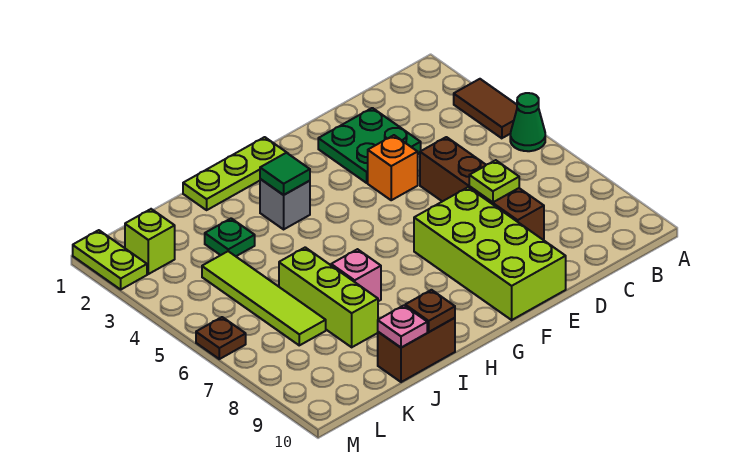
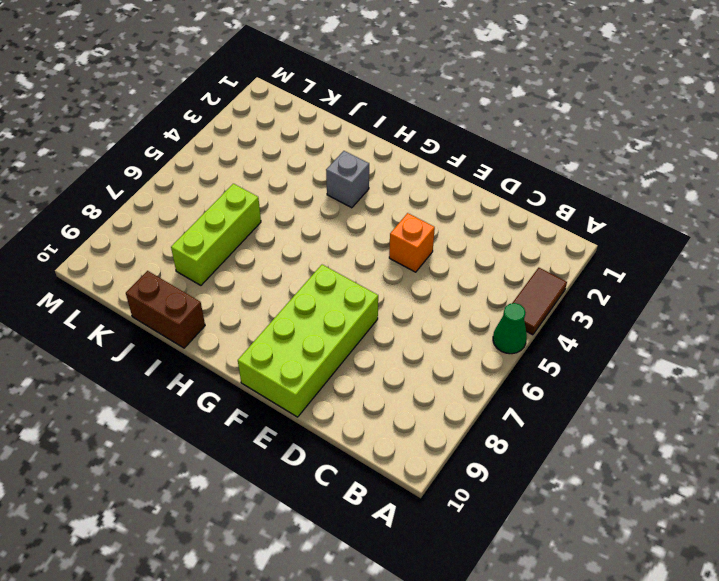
none -> green plate D2:E3 level 1
none -> brown brick D5:D8 level 1
none -> lime plate G1:I1 level 1

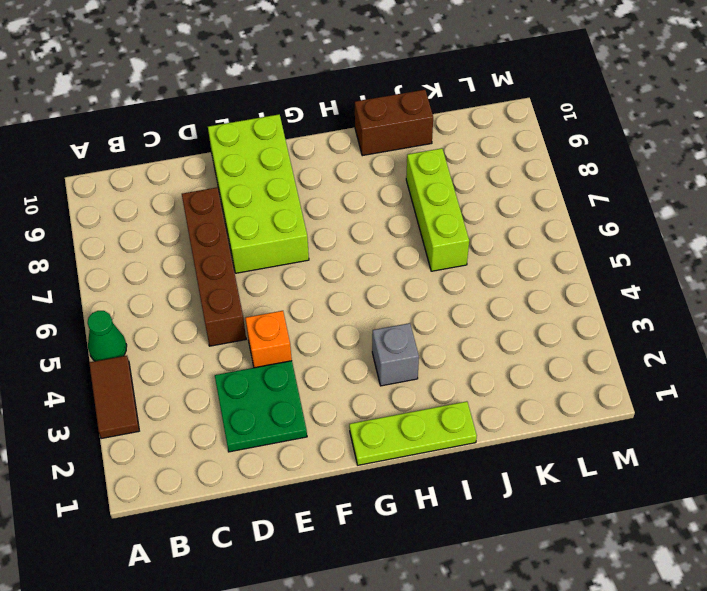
none -> pink brick I7 level 1
none -> green plate J3 level 1
none -> lime tile K4:K7 level 1

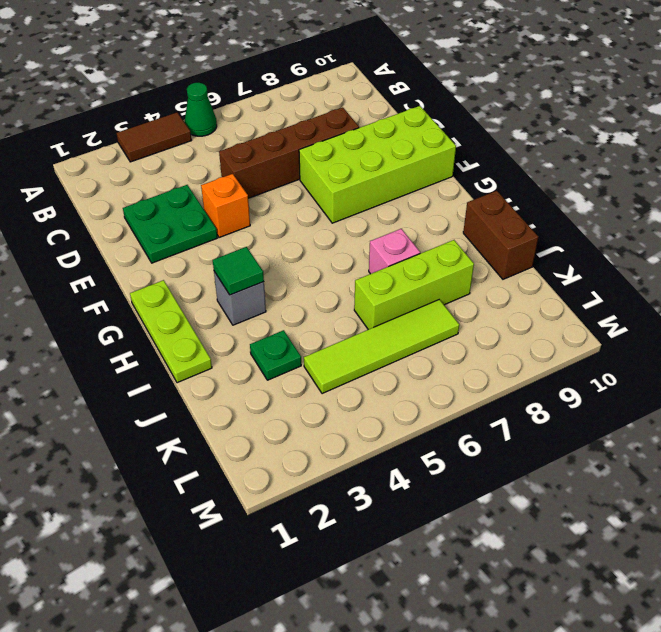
none -> lime brick L2 level 1
none -> lime plate M1:M2 level 1
none -> brown plate M6 level 1

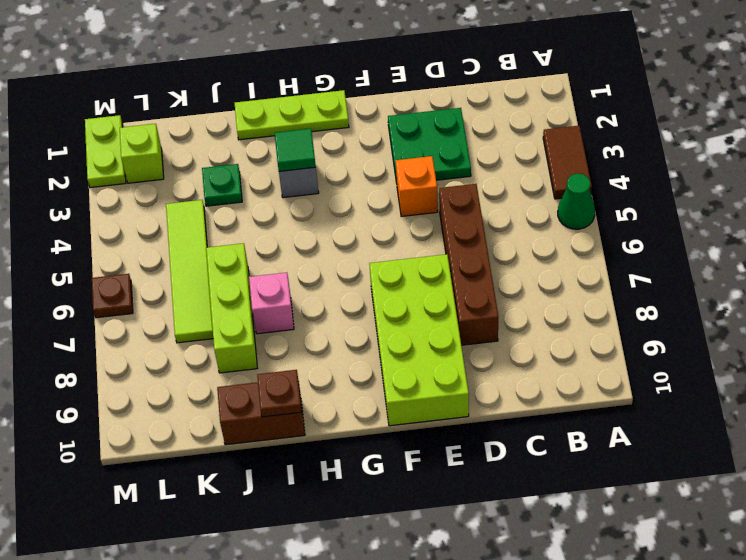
none -> lime plate D7 level 2
none -> pink plate J10 level 2

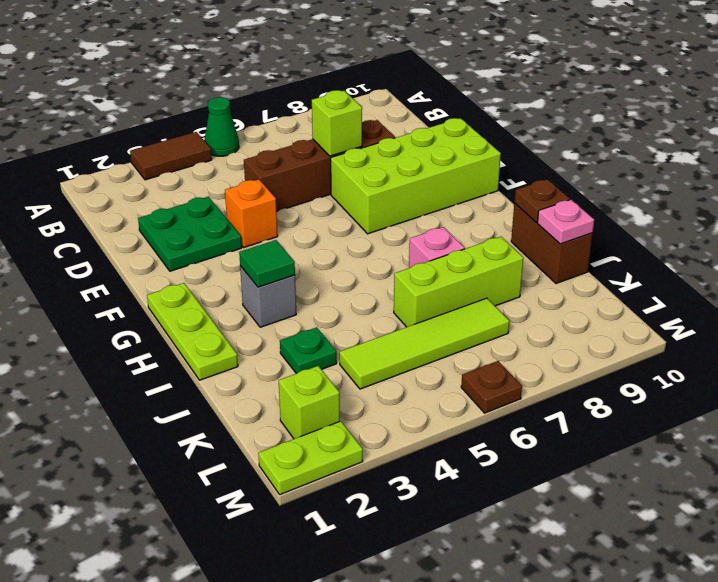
lime brick D7 level 2 -> lime plate D7 level 2

